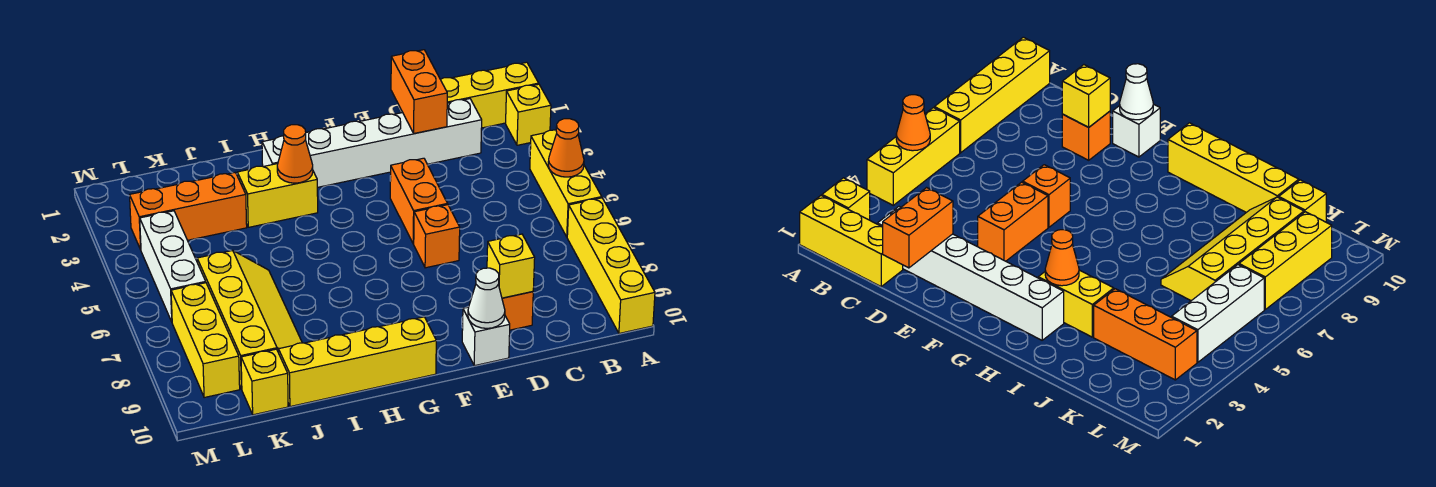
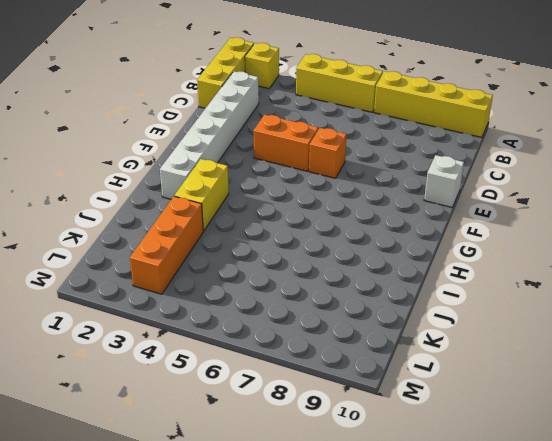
none -> orange brick D9 level 1
none -> yellow brick G10:J10 level 1
none -> yellow slope J6:K9 level 1 top K

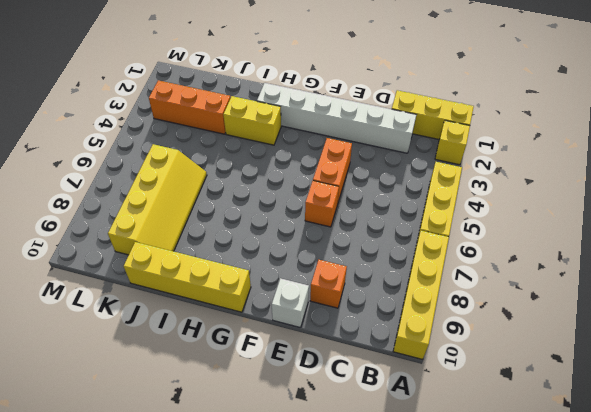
none -> yellow brick K10 level 1
none -> white brick L4:L6 level 1
none -> yellow brick L7:L9 level 1

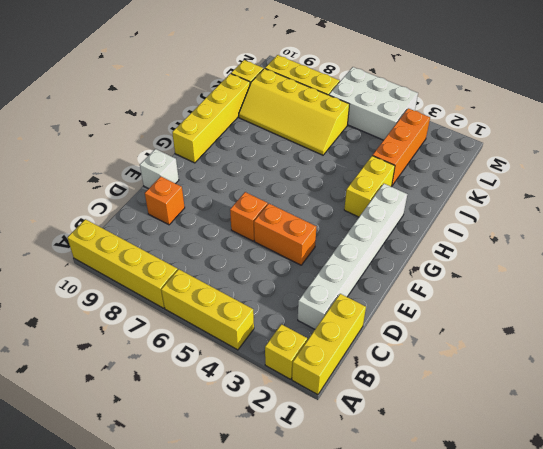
white brick L4:M6 level 1 -> white brick L4:L6 level 1
none -> orange cone A5 level 2
none -> orange brick D1:D2 level 2
none -> yellow brick D9 level 2

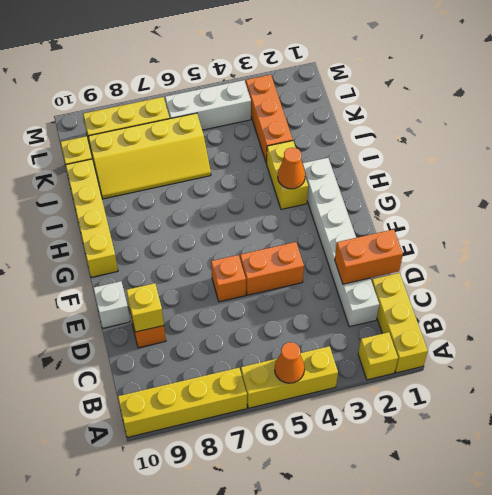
none -> white cone E10 level 2

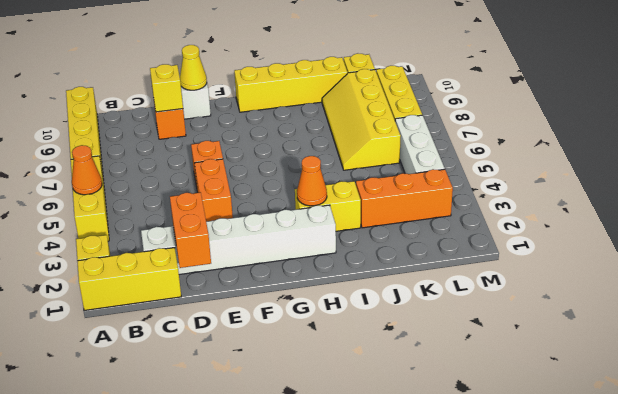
yellow cone E10 level 2 -> white cone E10 level 2

